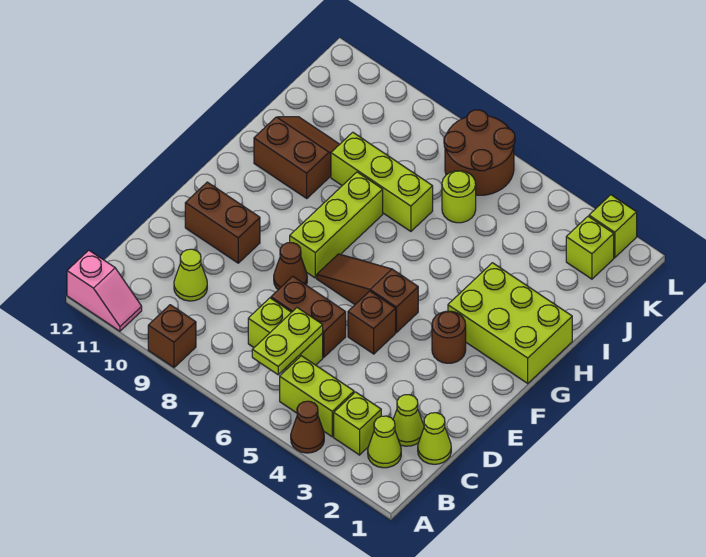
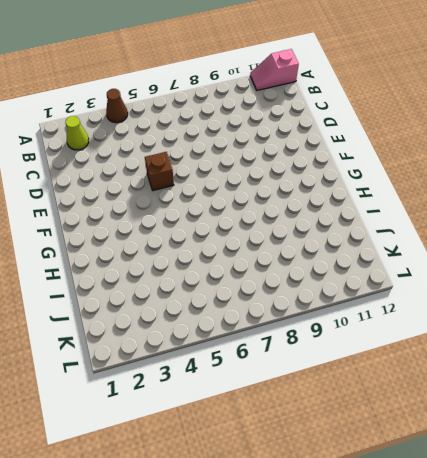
none -> brown brick A9 level 1
none -> lime brick B3 level 1
none -> lime brick B4:B5 level 1

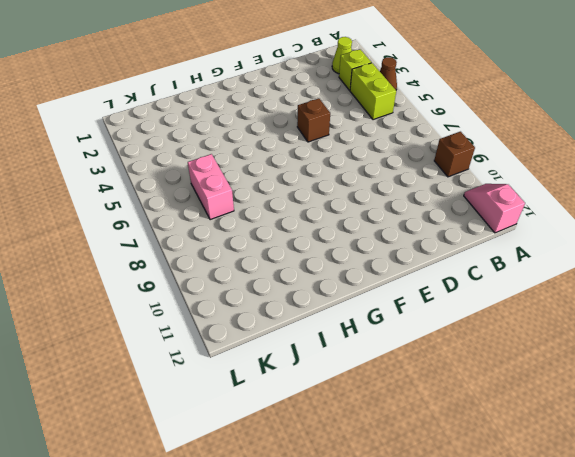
pink brick J6:J7 level 1 -> lime round brick J6 level 1
none -> lime cone C1 level 1
none -> lime cone C2 level 1
none -> lime brick C6:C7 level 1

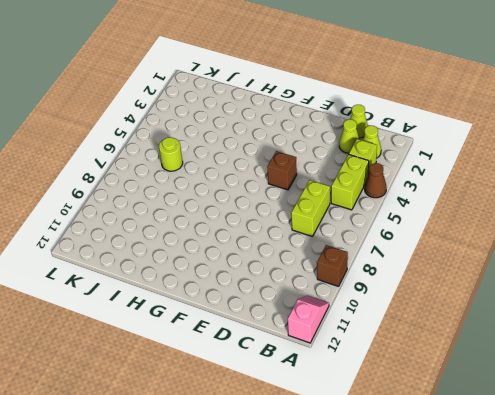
none -> lime cone C10 level 1
none -> brown brick D6:D7 level 1
none -> brown cone E8 level 1

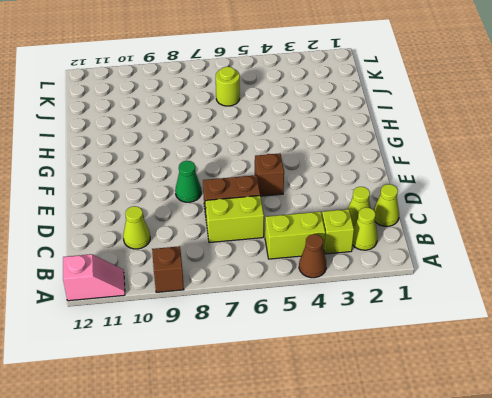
green cone E8 level 1 -> brown cone E8 level 1
none -> brown brick E10:E11 level 1
none -> brown round brick F3 level 1
none -> brown slope F5:F7 level 1 top 5

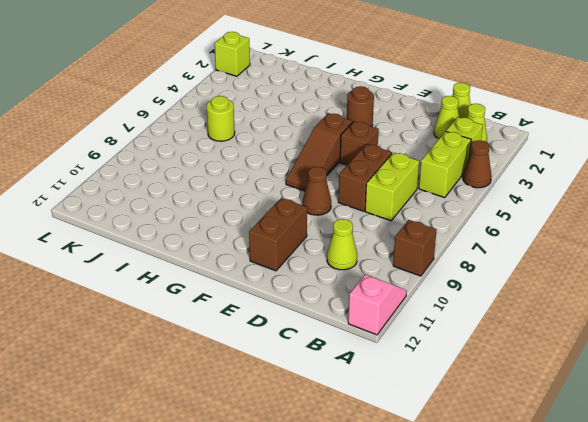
none -> lime brick F8:H8 level 1
none -> lime brick G1:H3 level 1
none -> brown slope H10:I11 level 1 top H

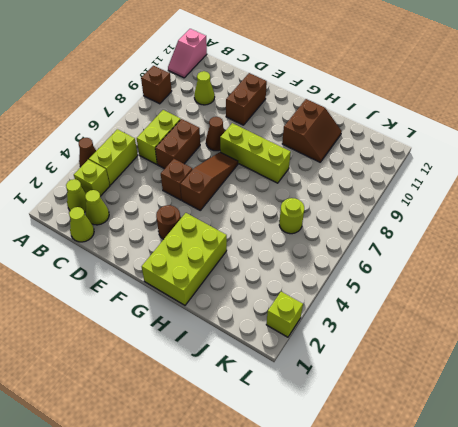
none -> lime brick I7:I9 level 1
none -> lime brick K2 level 1
none -> brown round brick K6:L7 level 1

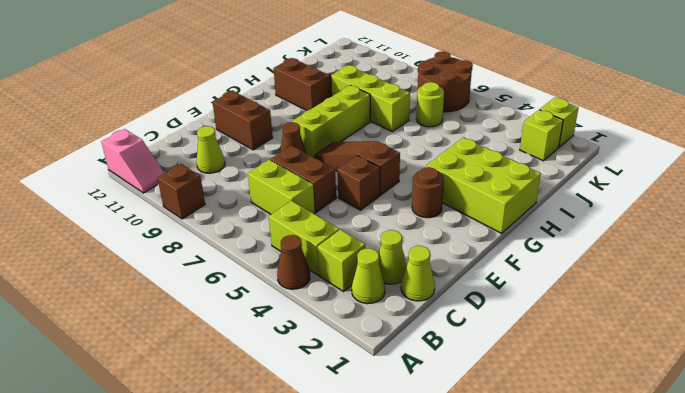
none -> lime plate B6:C6 level 2

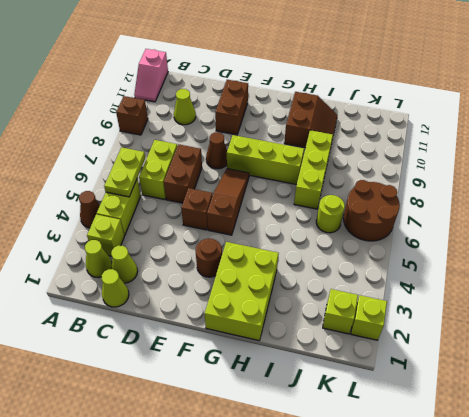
lime plate B5:B6 level 2 -> lime plate B6:C6 level 2

